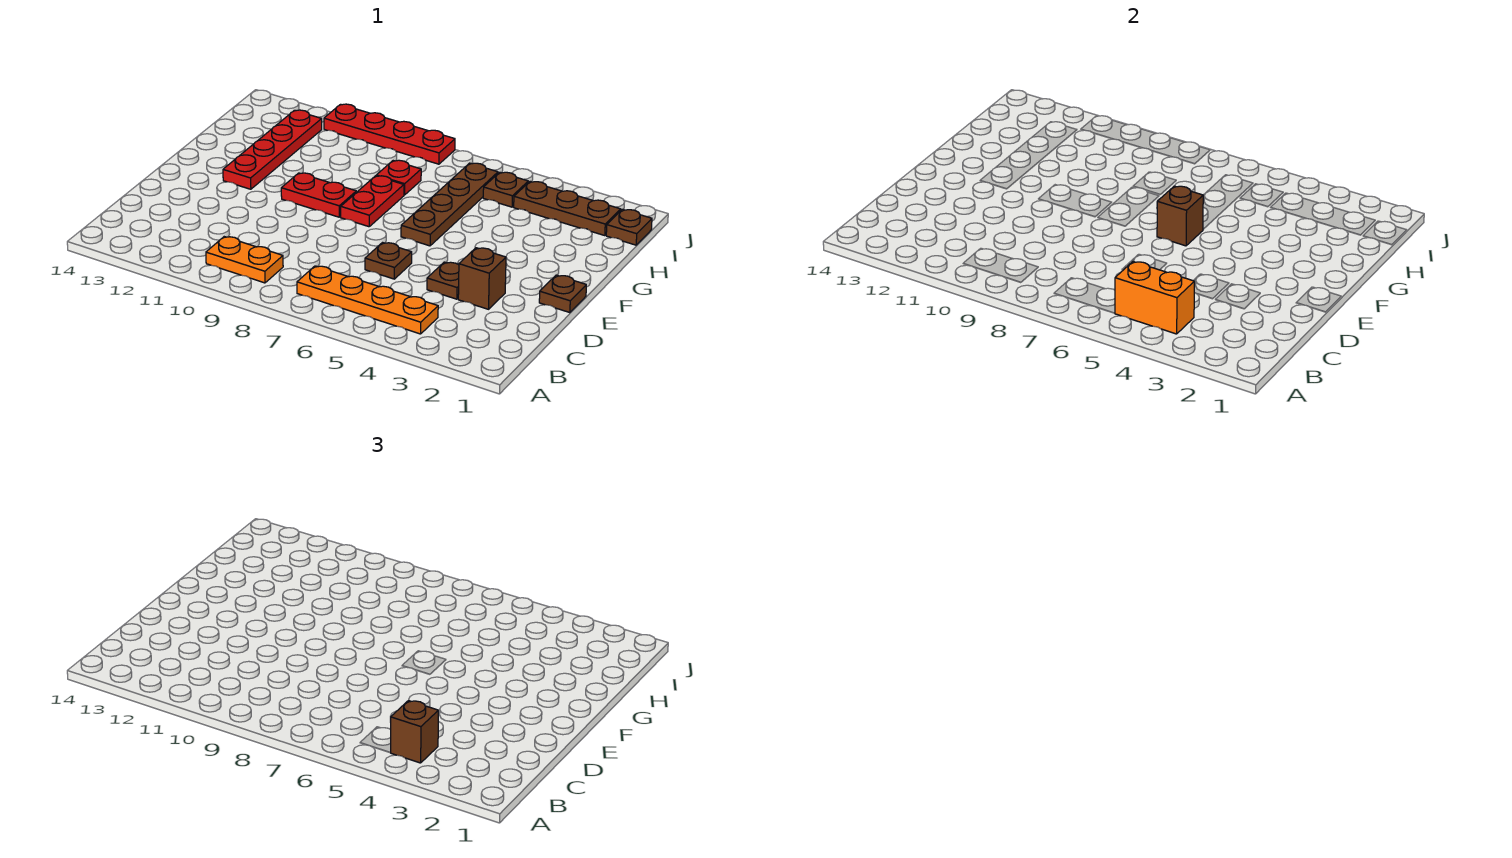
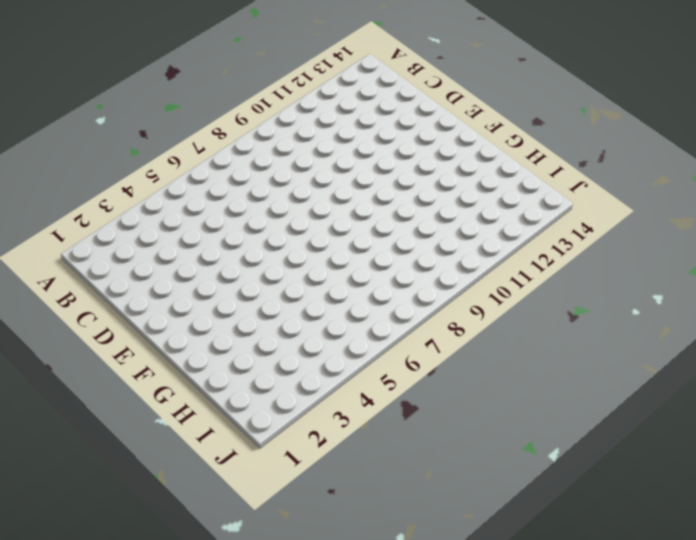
none -> orange plate B4:B7 level 1
none -> orange plate B9:B10 level 1
none -> brown brick D3 level 1

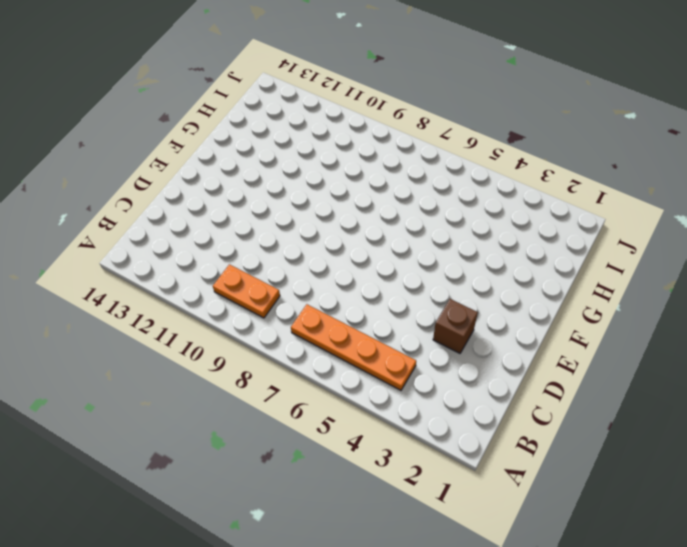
none -> brown plate D4 level 1
none -> brown plate D6 level 1
none -> brown plate E1 level 1

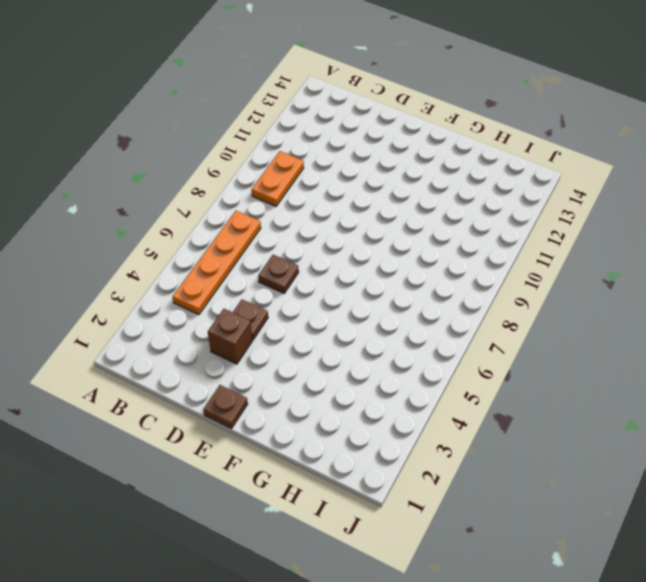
none -> brown plate F6:I6 level 1
none -> red plate F8:G8 level 1
none -> red plate F9:F10 level 1

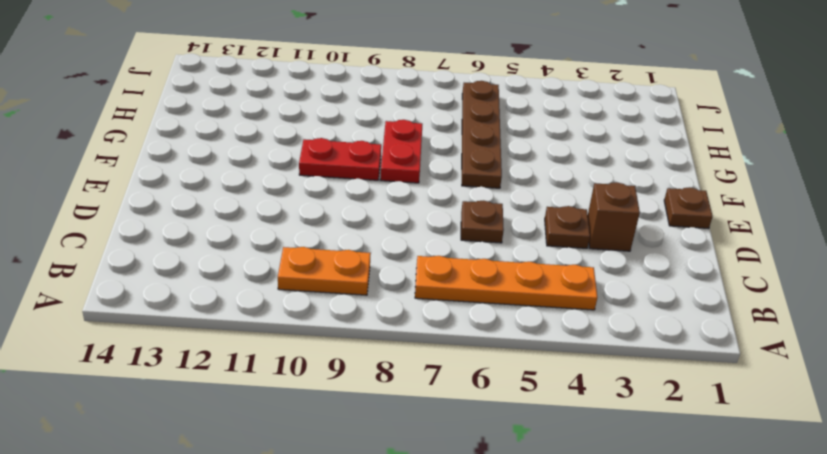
none -> red plate F12:I12 level 1
none -> red plate H8 level 1
none -> brown plate I1 level 1

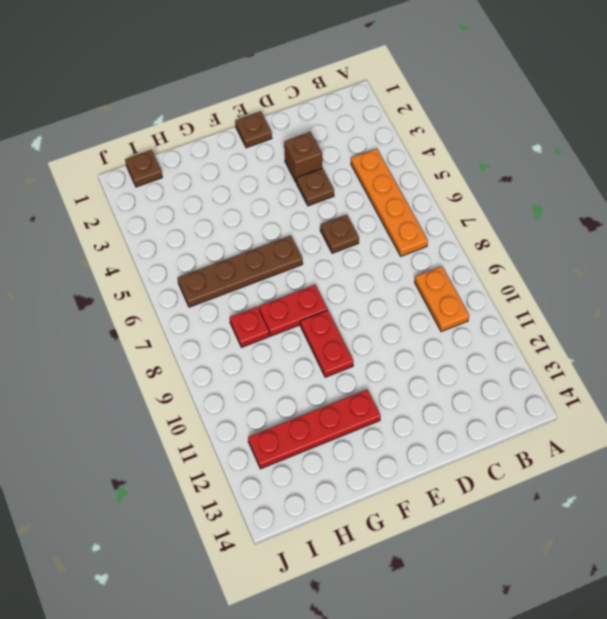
none -> brown plate I2:I4 level 1
none -> brown plate I5 level 1
none -> red plate J8:J11 level 1

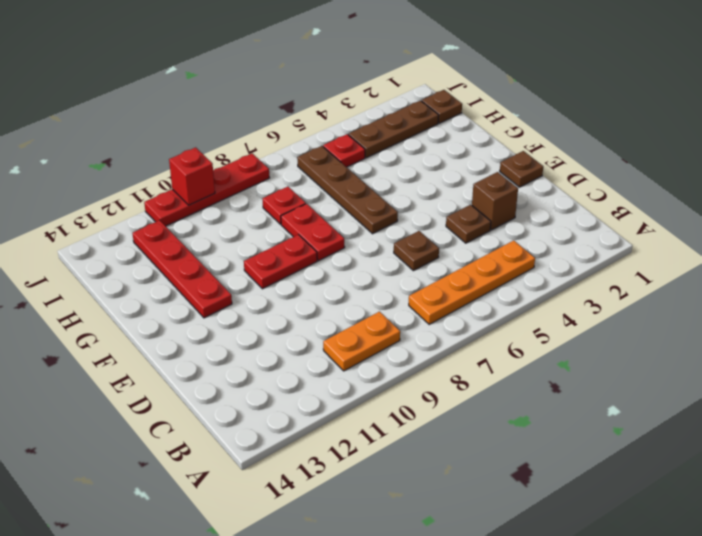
red plate I5 level 1 -> brown plate I5 level 1
red brick J10 level 2 -> none
none -> orange brick B4:B5 level 2
none -> brown brick F6 level 2
none -> brown brick B4 level 3

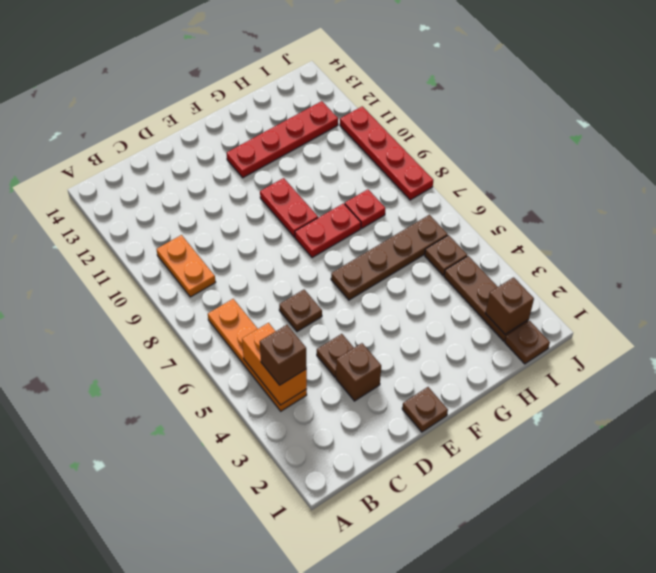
brown brick I2 level 2 -> brown brick F6 level 2

